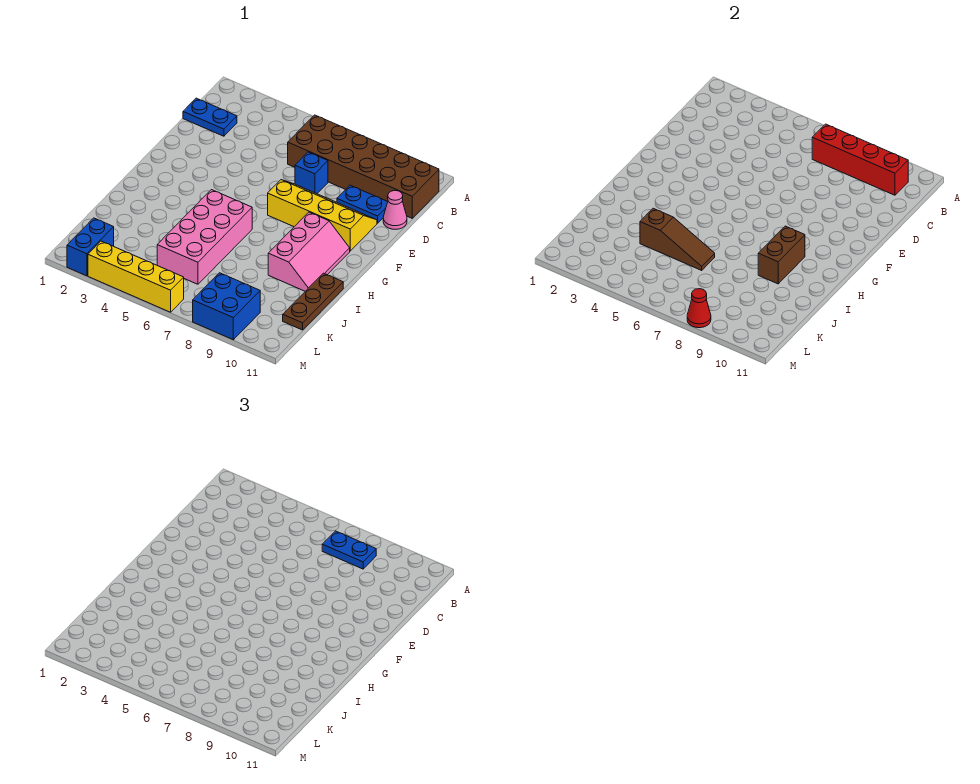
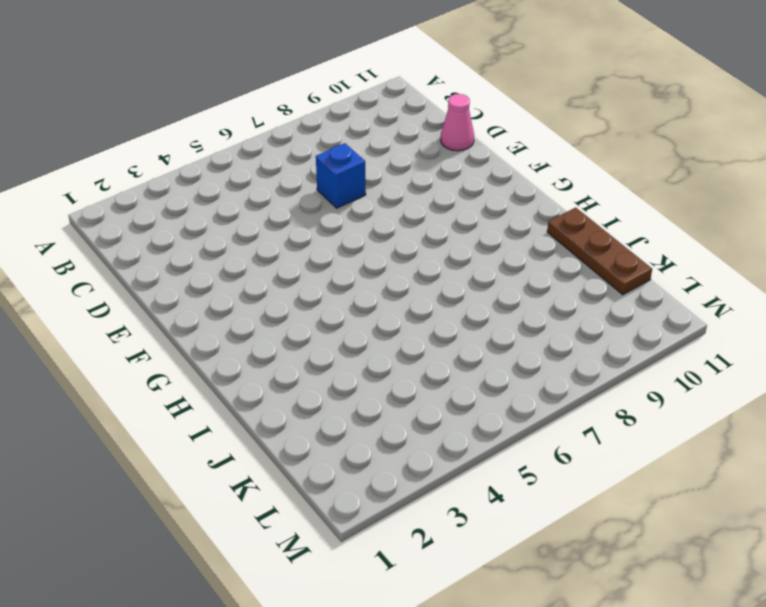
none -> brown brick B6:C11 level 1
none -> blue plate C1:C2 level 1
none -> blue plate D9:D10 level 1

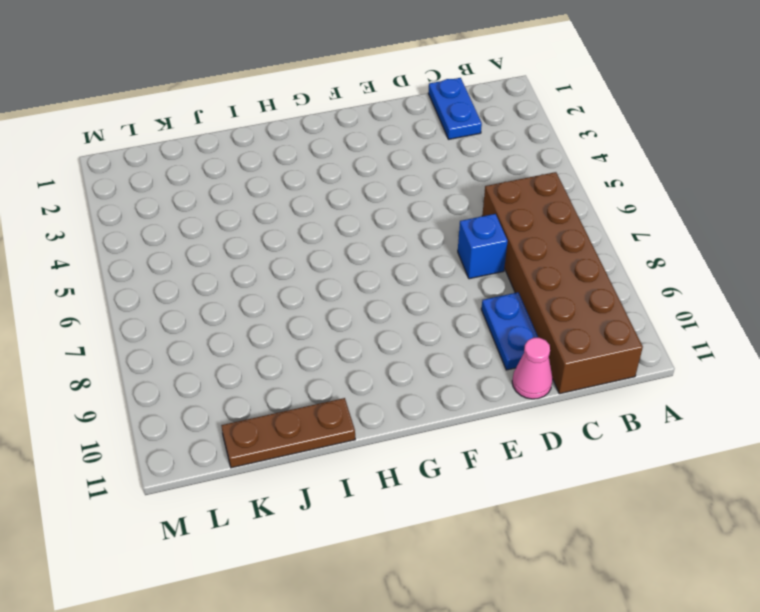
none -> yellow slope E7:F10 level 1 top F
none -> pink slope G9:I10 level 1 top 9
none -> pink brick H5:K6 level 1

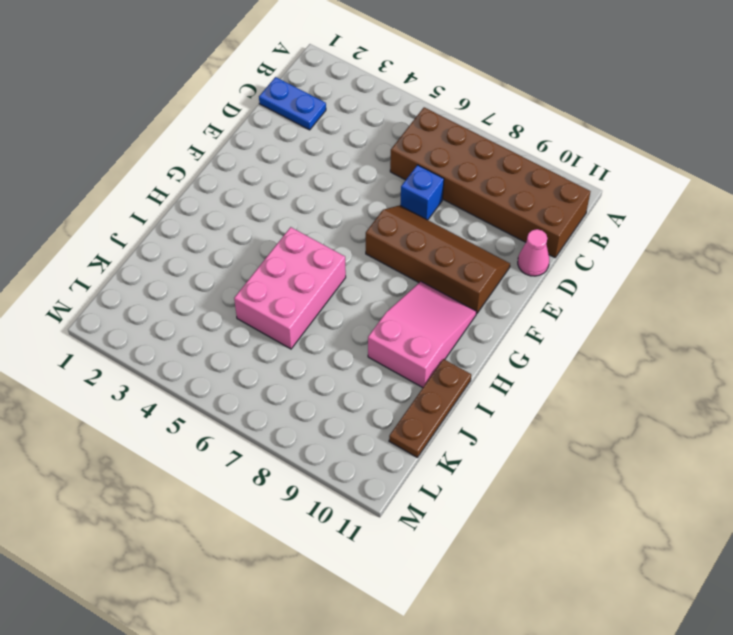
brown slope E7:F10 level 1 top F -> yellow slope E7:F10 level 1 top F
pink slope G9:I10 level 1 top I -> pink slope G9:I10 level 1 top 9
pink brick H5:J6 level 1 -> pink brick H5:K6 level 1
none -> blue plate D9:D10 level 1
none -> blue brick L2:M2 level 1
none -> blue brick L8:M9 level 1

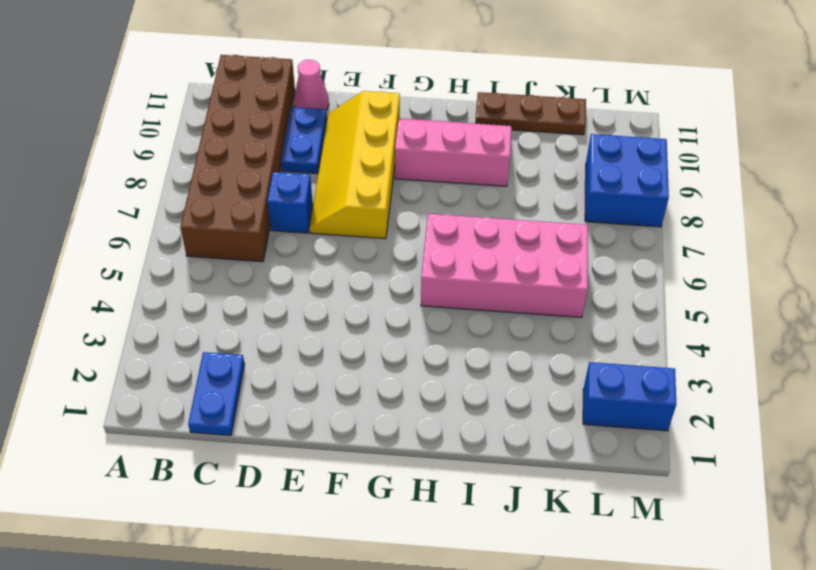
none -> yellow brick M3:M6 level 1
none -> red brick B7:B10 level 2
none -> brown brick H9:I9 level 2

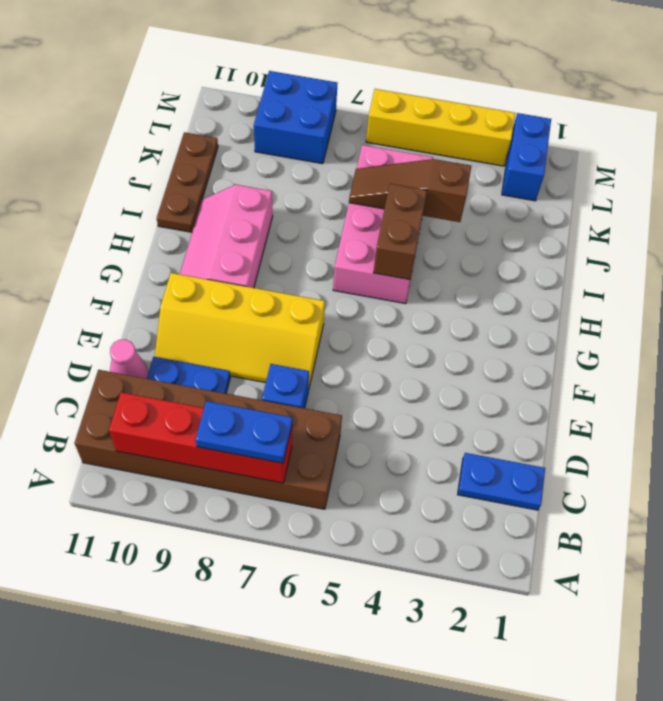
brown brick H5:I5 level 2 -> brown brick H9:I9 level 2
none -> red cone M8 level 2

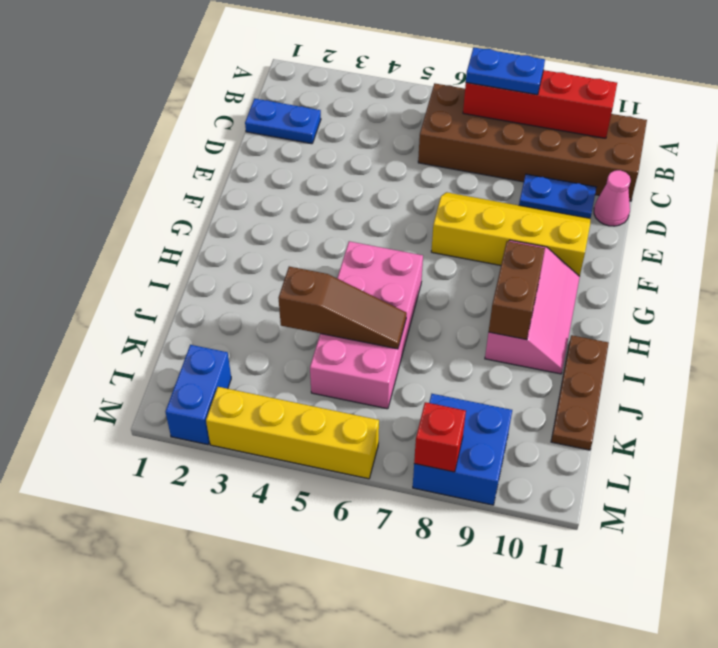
red brick M8 level 2 -> red cone M8 level 2
none -> blue brick D7 level 1

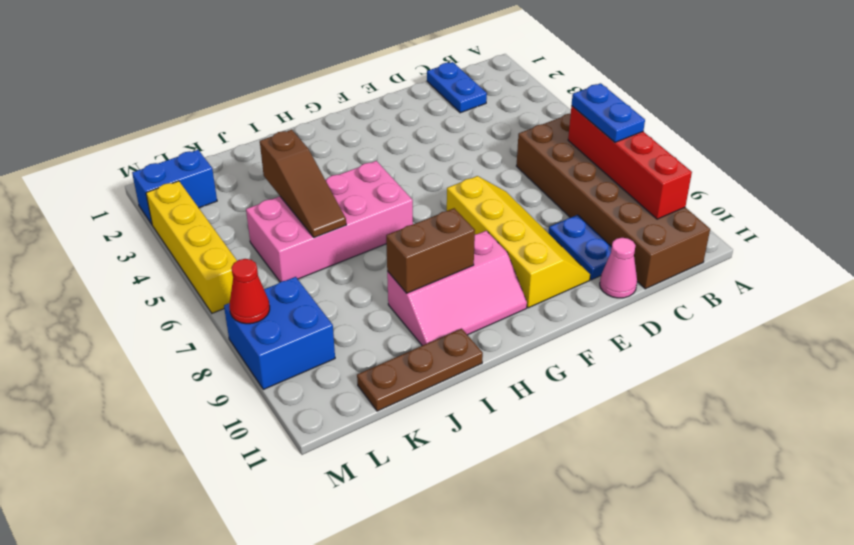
none -> blue brick D7 level 1

